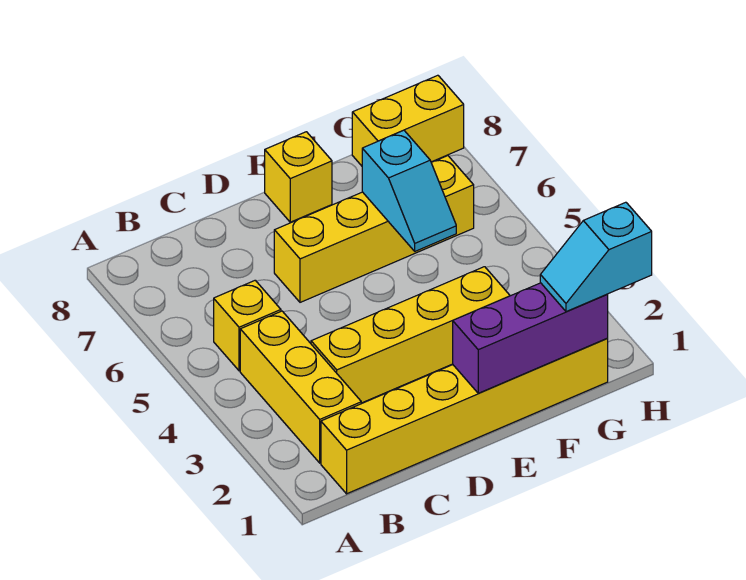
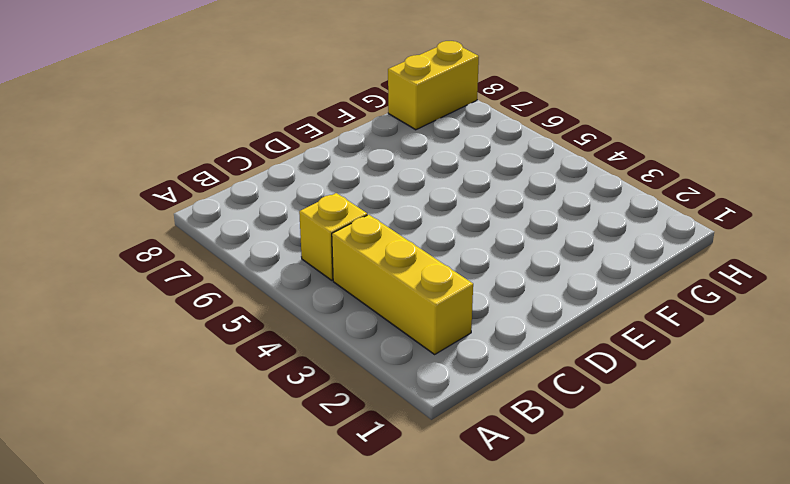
none -> yellow brick B1:G1 level 1
none -> yellow brick C3:F3 level 1

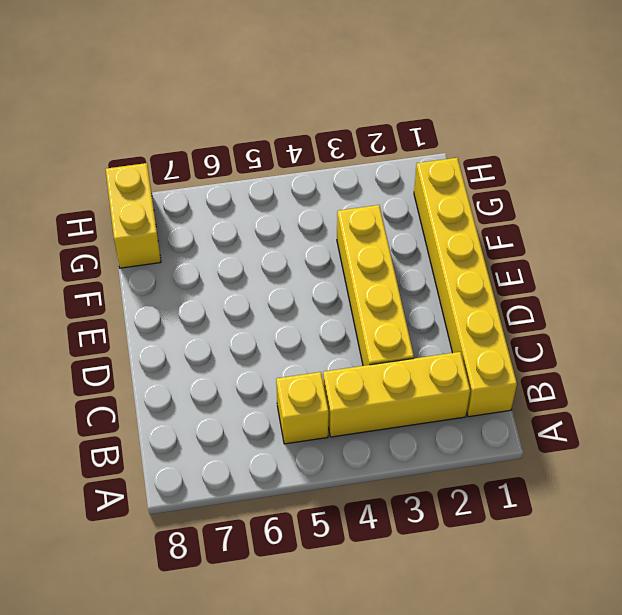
none -> yellow brick D6:G6 level 1
none -> yellow brick E8 level 1

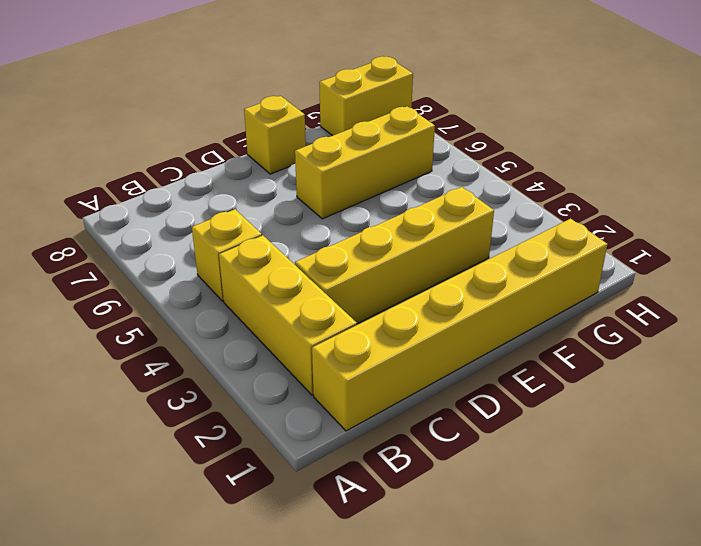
yellow brick E6:G6 level 1 -> yellow brick D6:G6 level 1
none -> purple brick E1:G1 level 2
none -> cyan slope F5:F6 level 2 top 6

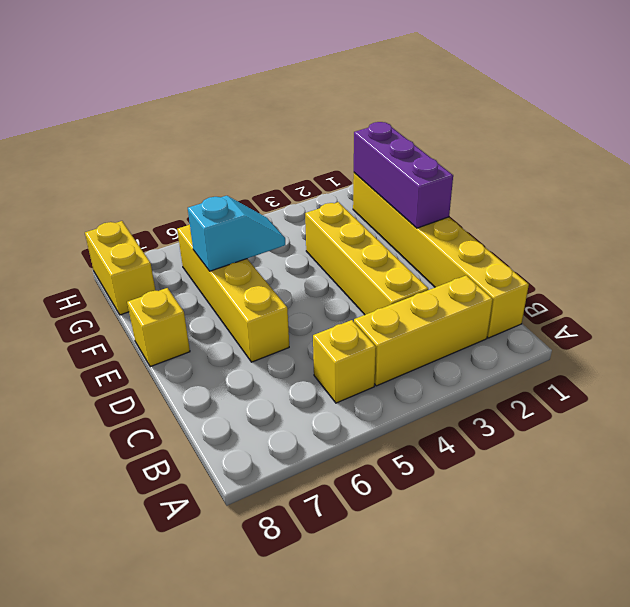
none -> cyan slope G1:H1 level 3 top H

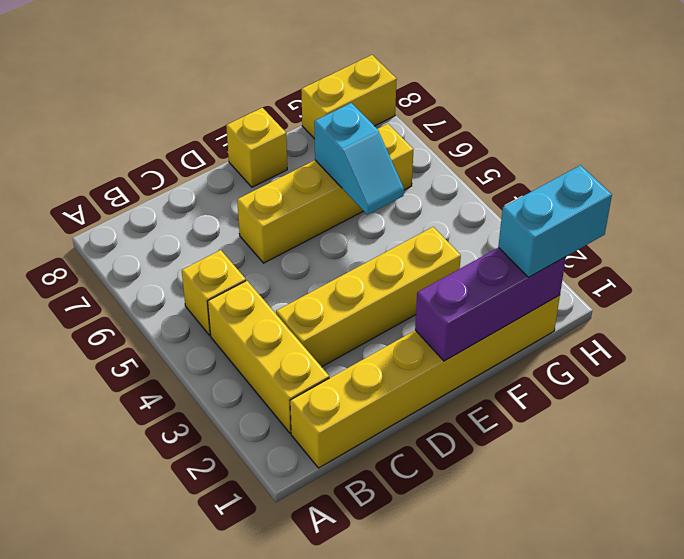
cyan brick G1:H1 level 3 -> cyan slope G1:H1 level 3 top H

